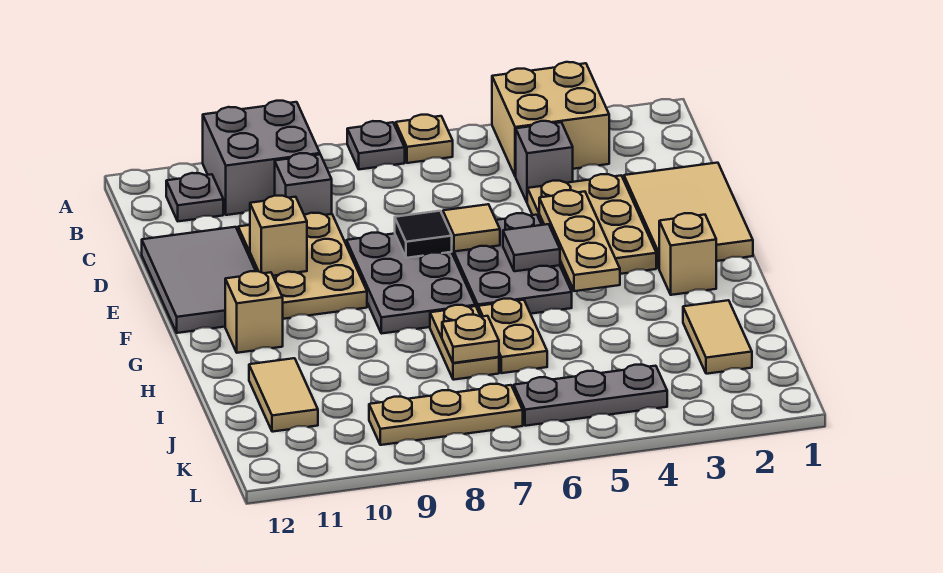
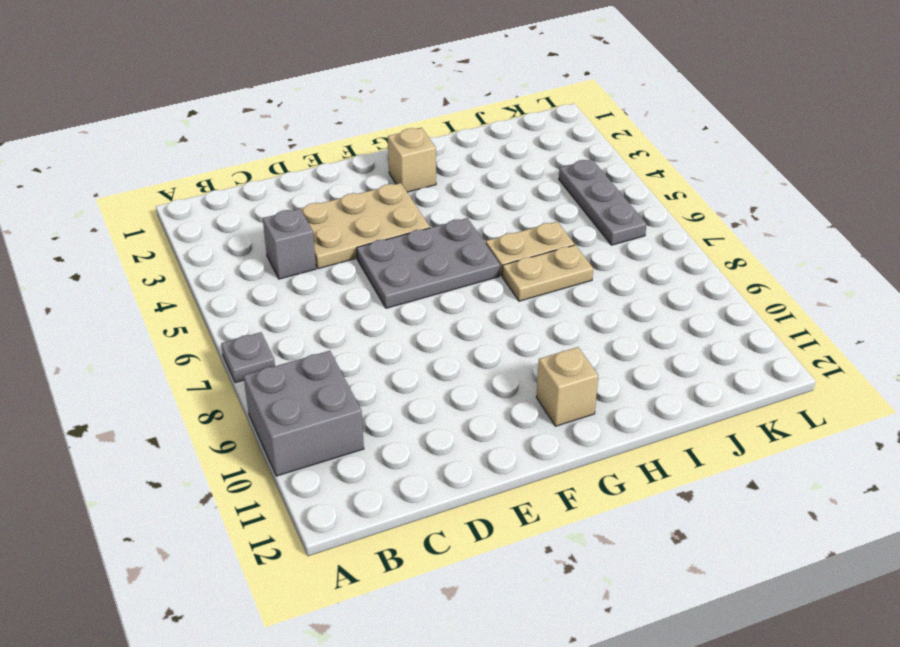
none -> tan brick A3:B4 level 1
none -> tan plate A6 level 1
none -> grey plate B11 level 1

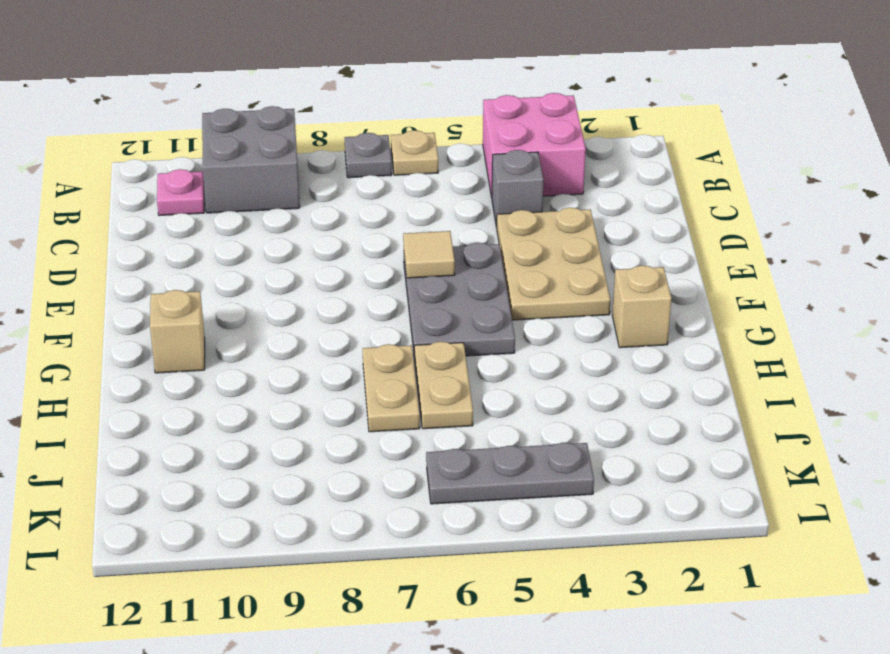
pink brick A3:B4 level 1 -> tan brick A3:B4 level 1
pink plate B11 level 1 -> grey plate B11 level 1
none -> grey brick C9 level 1
none -> tan tile D1:F2 level 1
none -> tan plate D9:F10 level 1

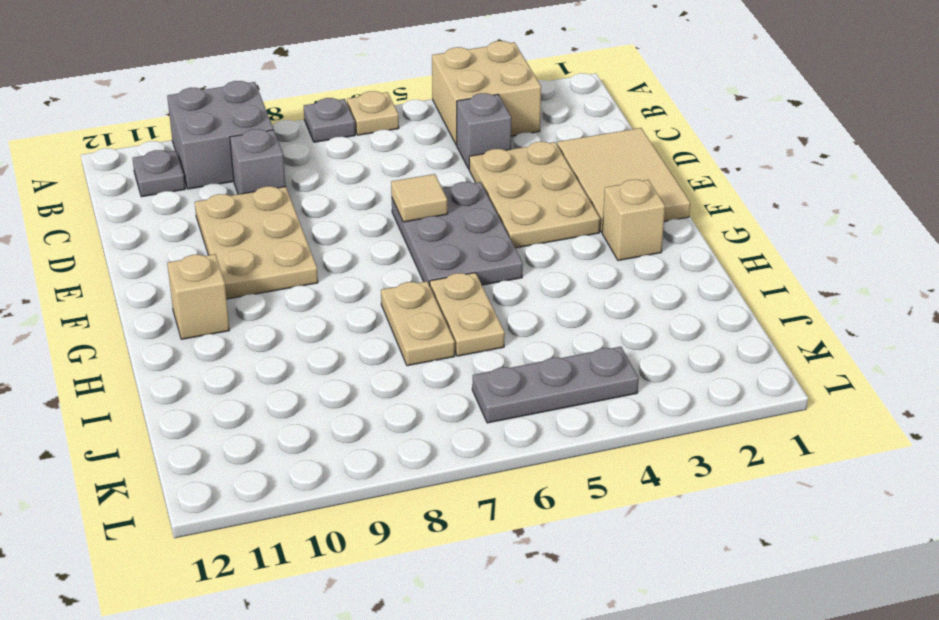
none -> grey tile D11:F12 level 1
none -> grey plate E7:G8 level 1
none -> tan tile I2:J2 level 1

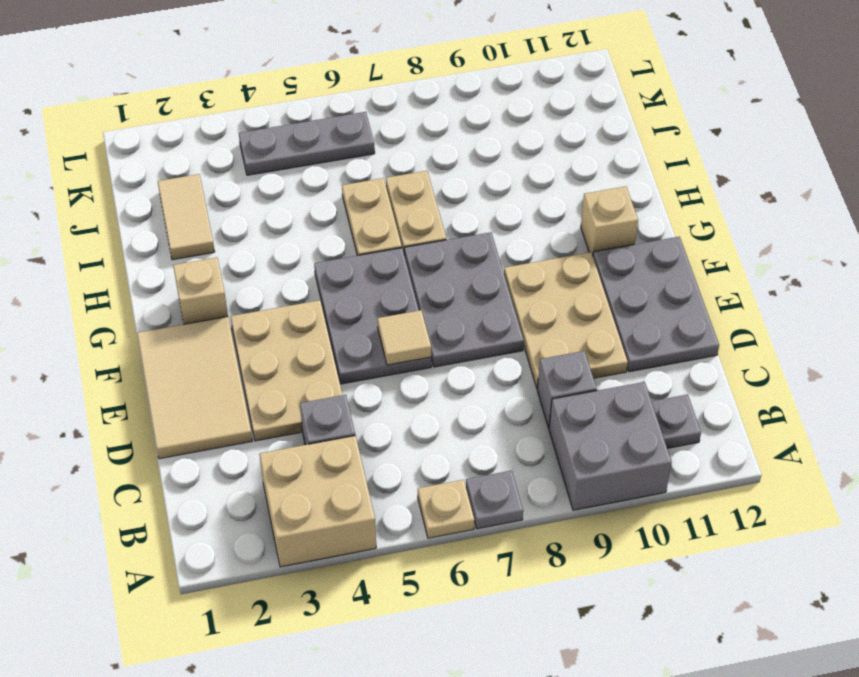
grey plate D11:F12 level 1 -> grey tile D11:F12 level 1
none -> tan tile I11:J11 level 1
none -> tan plate K7:K9 level 1
none -> tan plate E4:G4 level 2

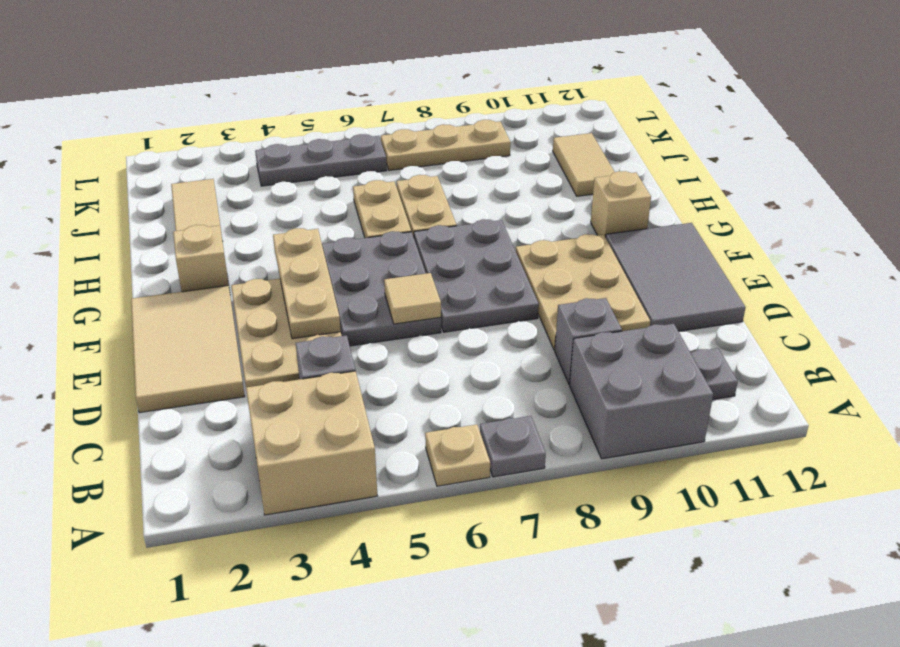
none -> black tile E7 level 2
none -> tan brick E10 level 2
none -> grey tile F5 level 2

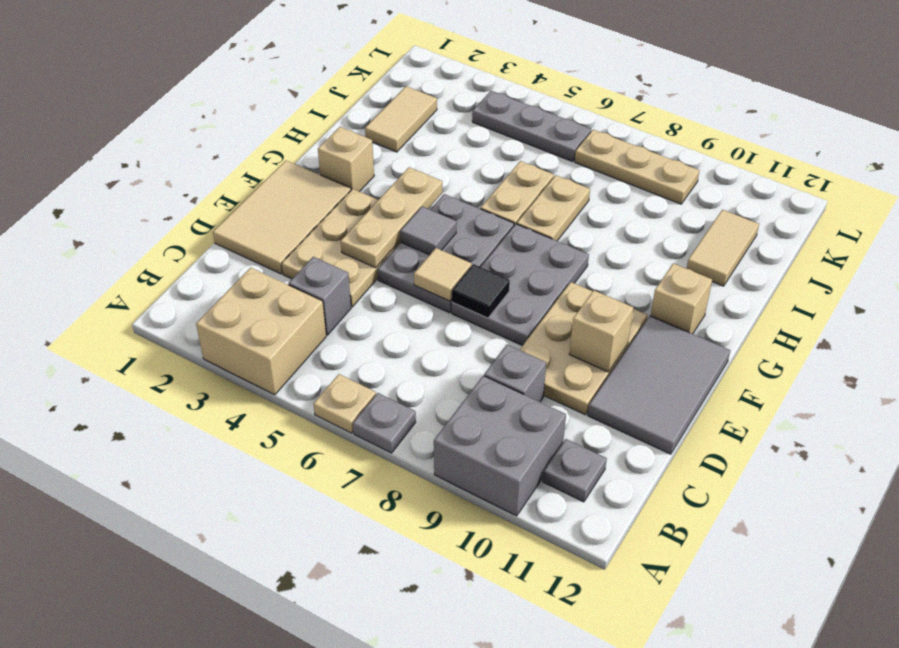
none -> tan plate I7 level 2

